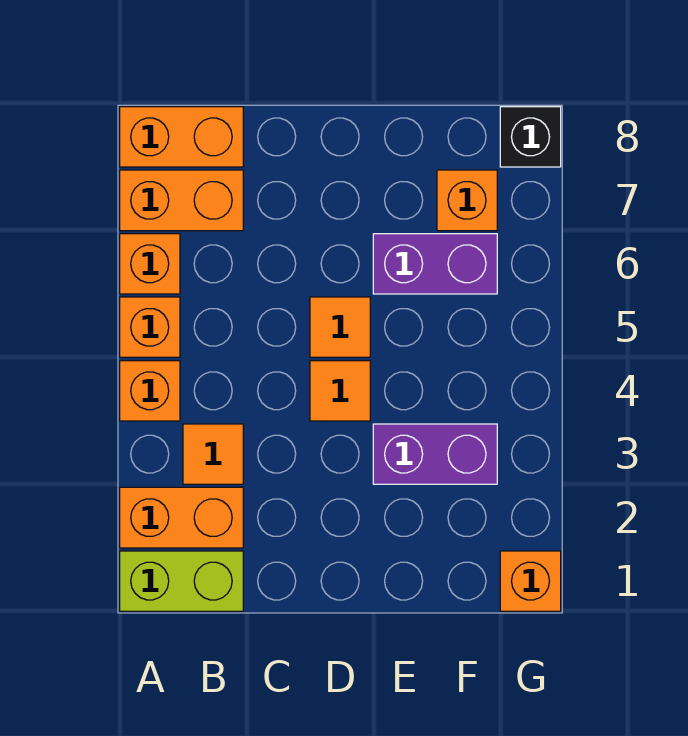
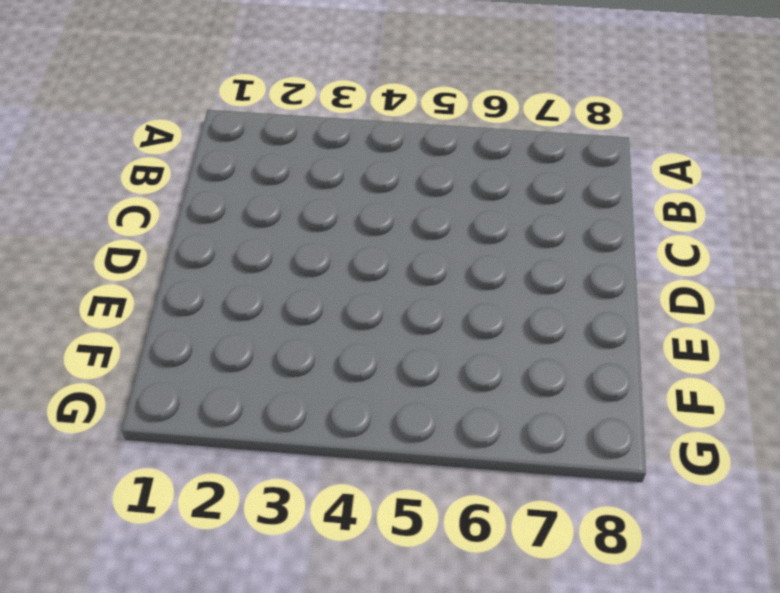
none -> lime brick A1:B1 level 1
none -> orange brick A2:B2 level 1
none -> orange brick A4 level 1

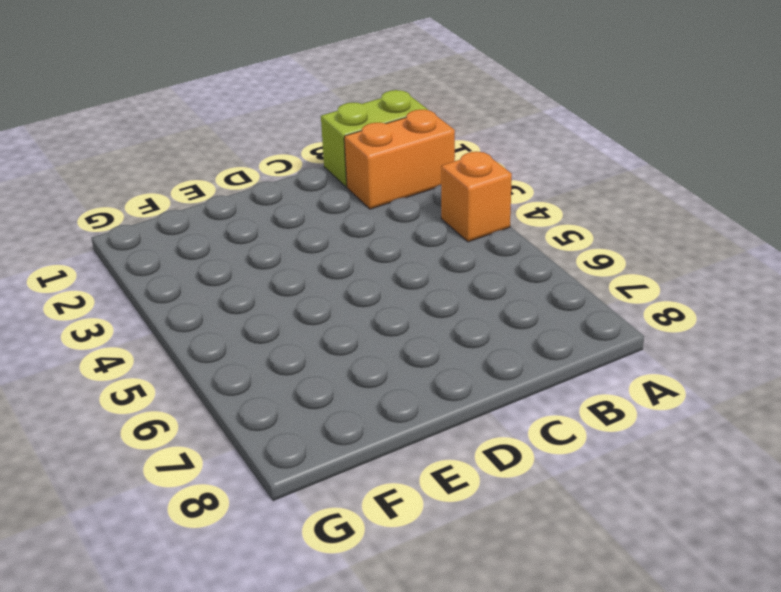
none -> orange brick A5 level 1
none -> orange brick A6 level 1
none -> orange brick A7:B7 level 1

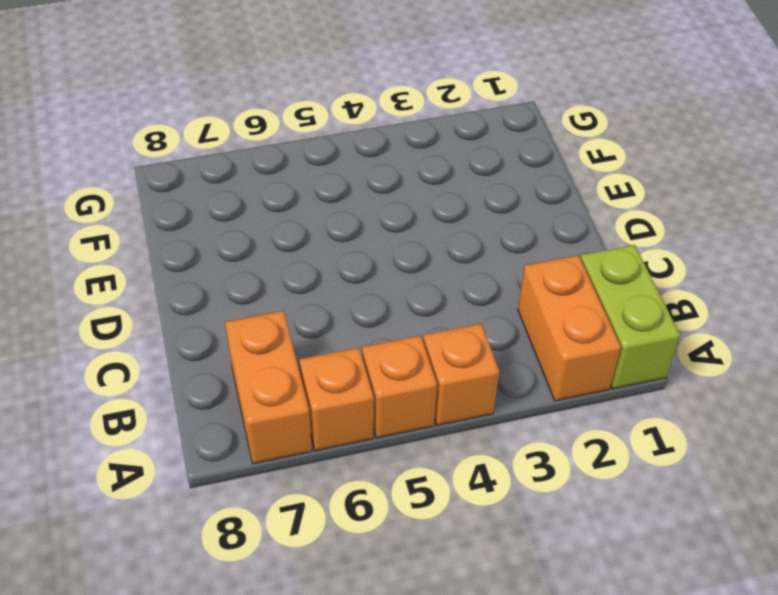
none -> orange brick A8:B8 level 1
none -> orange tile B3 level 1
none -> orange tile D4 level 1

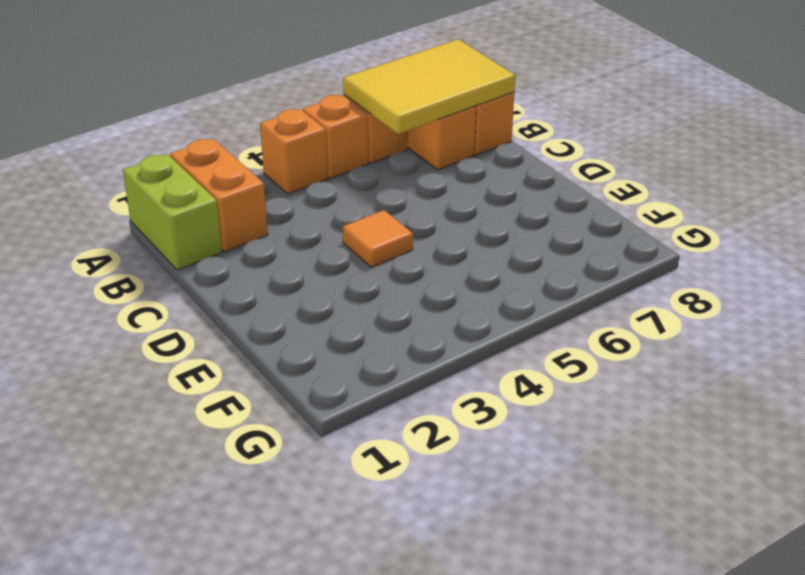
yellow tile A6:B8 level 2 -> none
none -> orange tile B3 level 1
none -> orange tile D5 level 1
none -> purple brick E3:F3 level 1

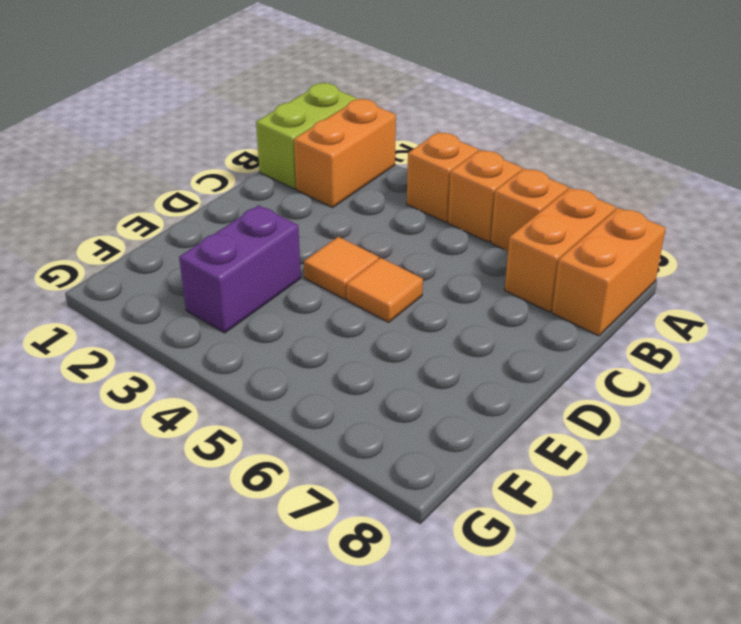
none -> orange tile B3 level 1
none -> purple brick E6:F6 level 1
none -> orange brick F7 level 1

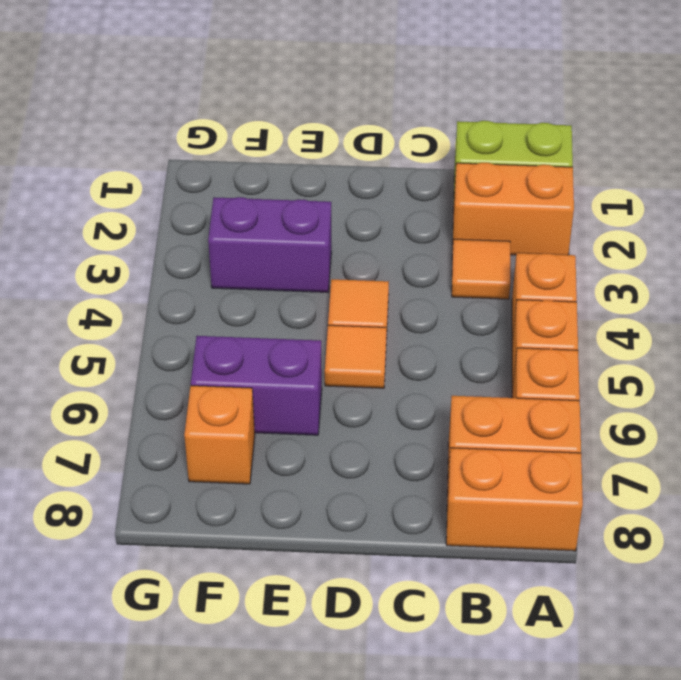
none -> orange brick G1 level 1
none -> black brick G8 level 1

